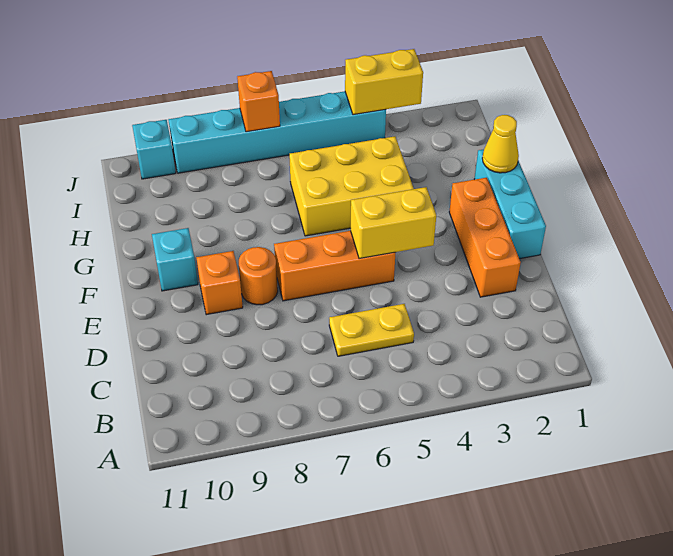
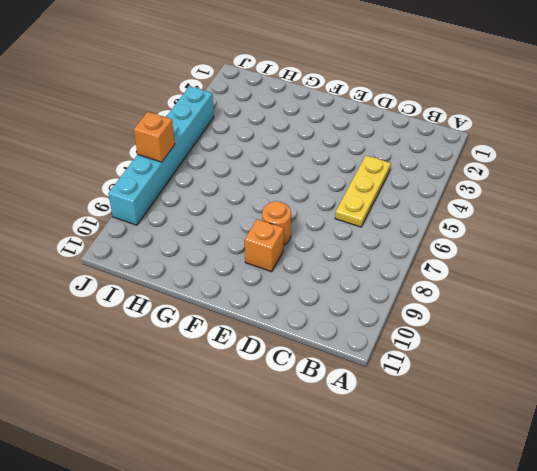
yellow plate C4:C6 level 1 -> yellow plate C5:C6 level 1
none -> orange brick D2:F2 level 1
none -> cyan brick E1:G1 level 1
none -> orange brick E5:E7 level 1

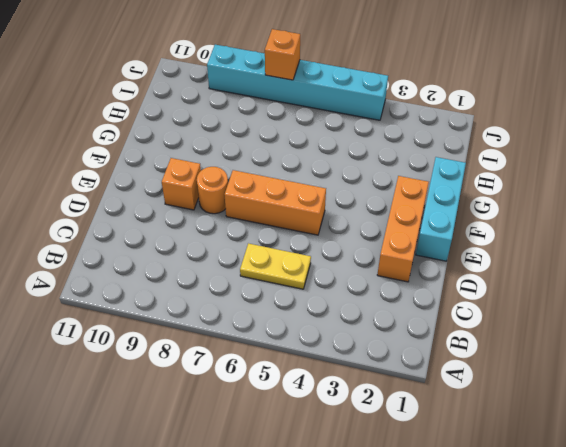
none -> cyan brick F10 level 1
none -> yellow brick G4:H6 level 1
none -> cyan brick J10 level 1

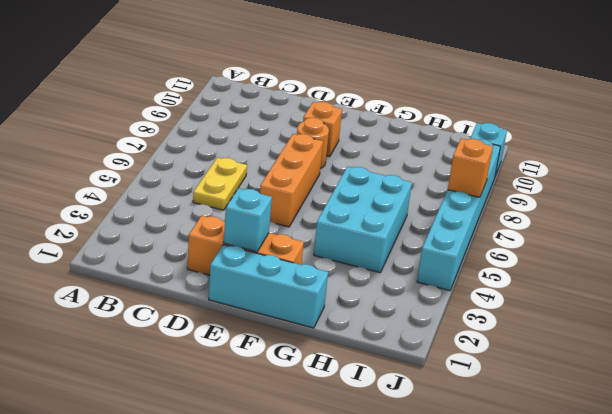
cyan brick E2 level 2 -> cyan brick F10 level 1
cyan brick G4:H6 level 1 -> yellow brick G4:H6 level 1
none -> yellow brick E4:E5 level 2
none -> yellow cone G1 level 2
none -> yellow brick J3:J4 level 2

